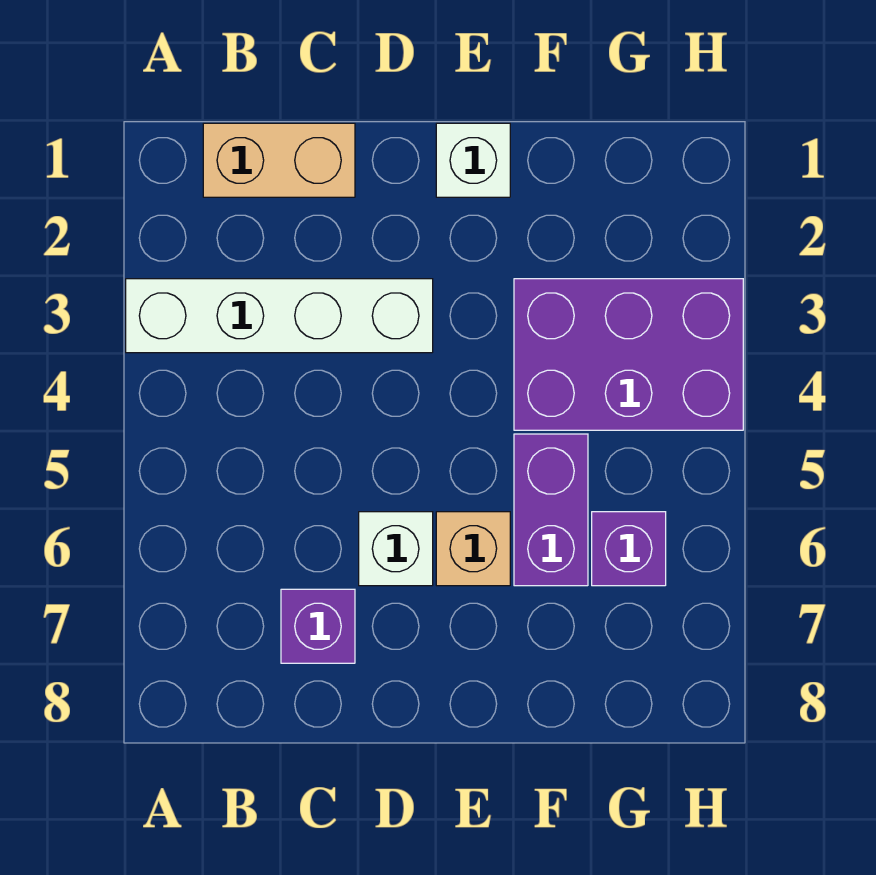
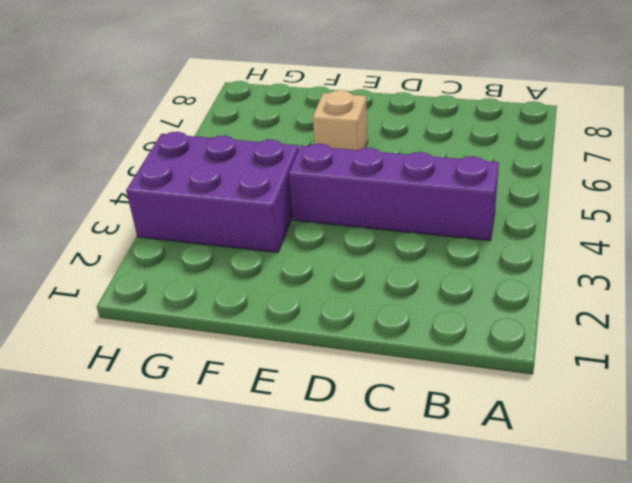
purple brick B4:E4 level 1 -> none
none -> white brick A3:D3 level 1
none -> tan brick B1:C1 level 1

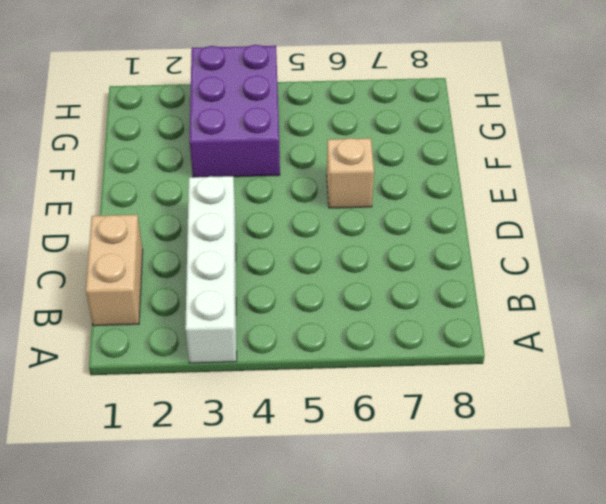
none -> purple brick C7 level 1
none -> white brick D6 level 1

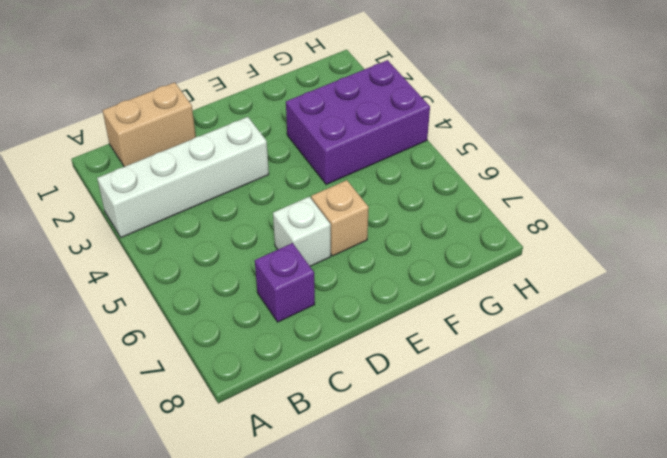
none -> white brick E1 level 1
none -> purple brick F5:F6 level 1

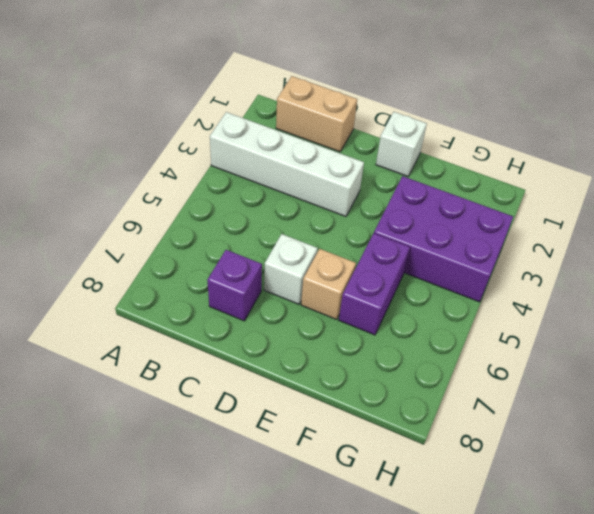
none -> purple brick G6 level 1

